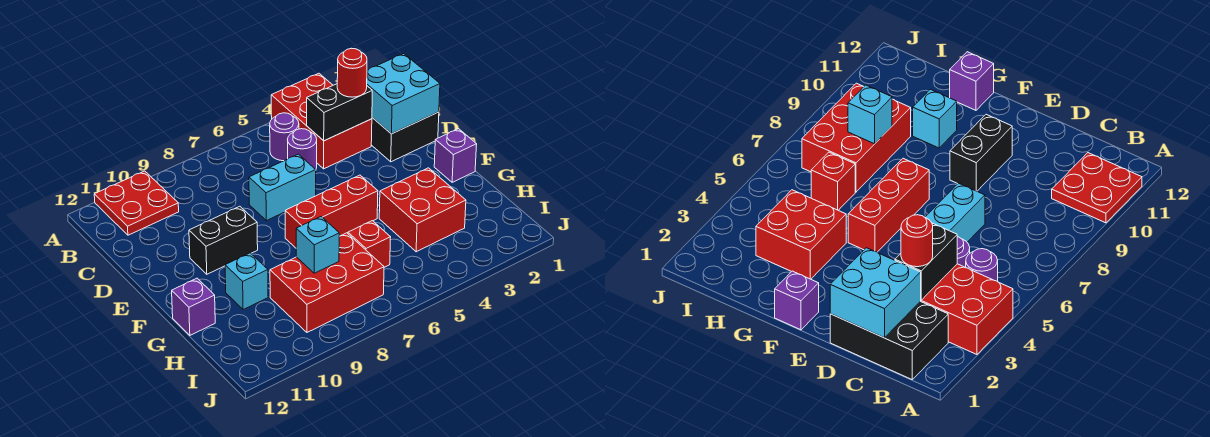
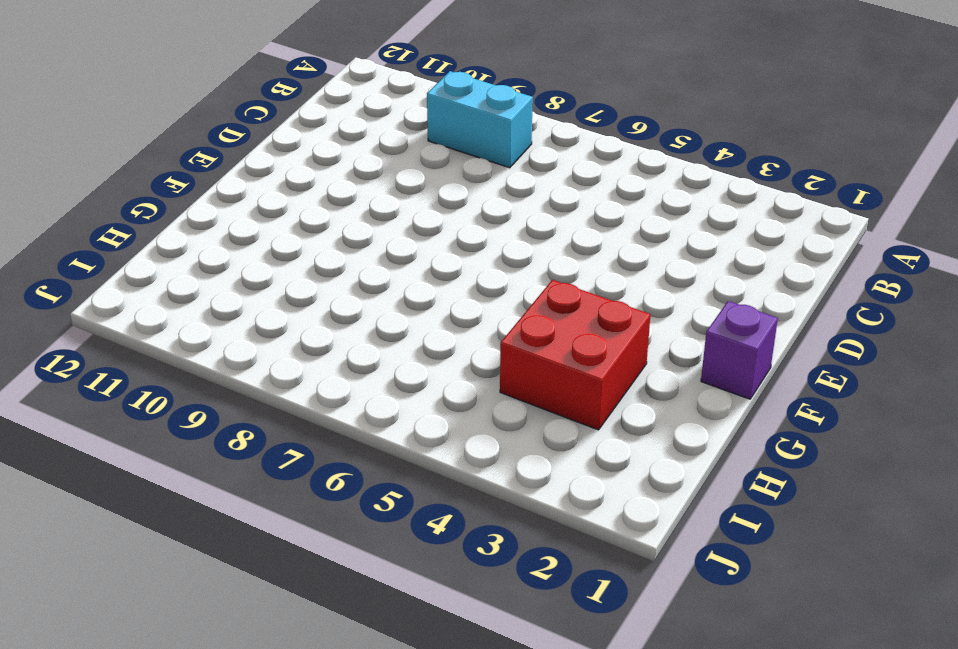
cyan brick B8:B9 level 1 -> cyan brick D6:D7 level 1
none -> red brick A3:C4 level 1
none -> red plate A10:B11 level 1
none -> black brick B1:D2 level 1

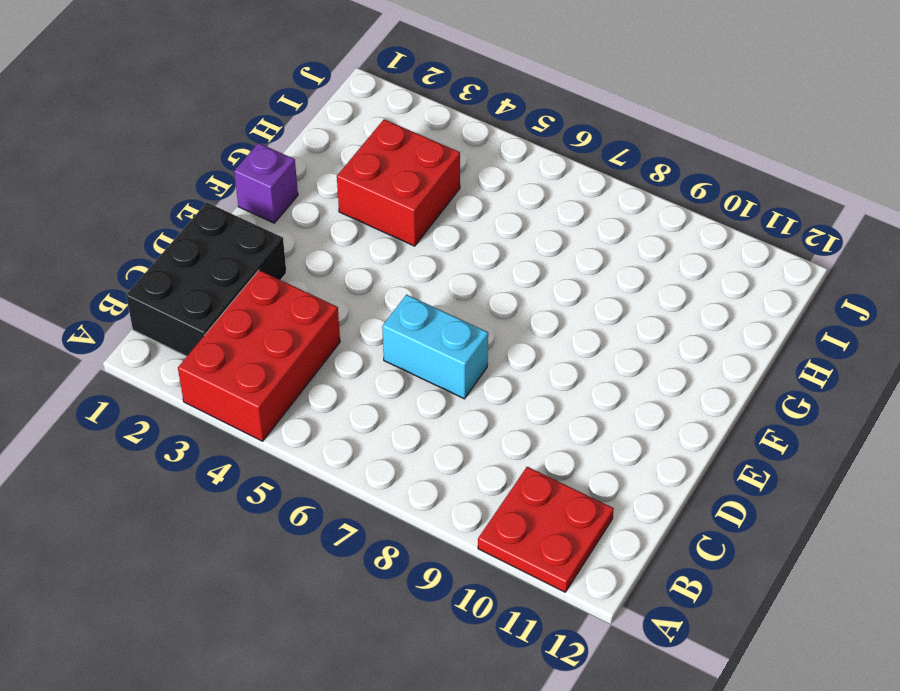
none -> purple round brick B5 level 1
none -> purple round brick C5 level 1
none -> black brick E9:E10 level 1

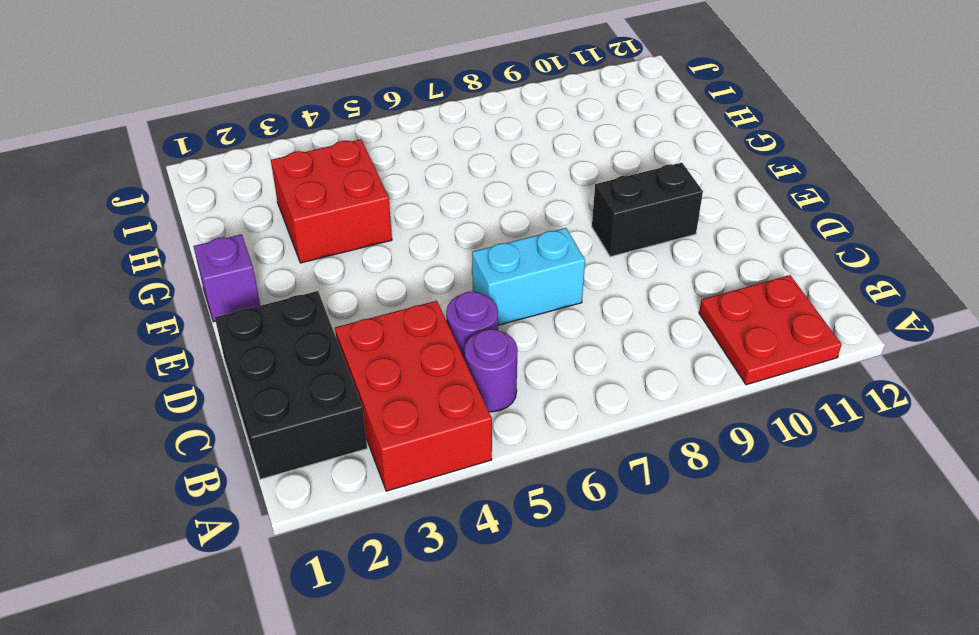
none -> red brick F5:F7 level 1
none -> cyan brick G10 level 1
none -> purple brick G12 level 1

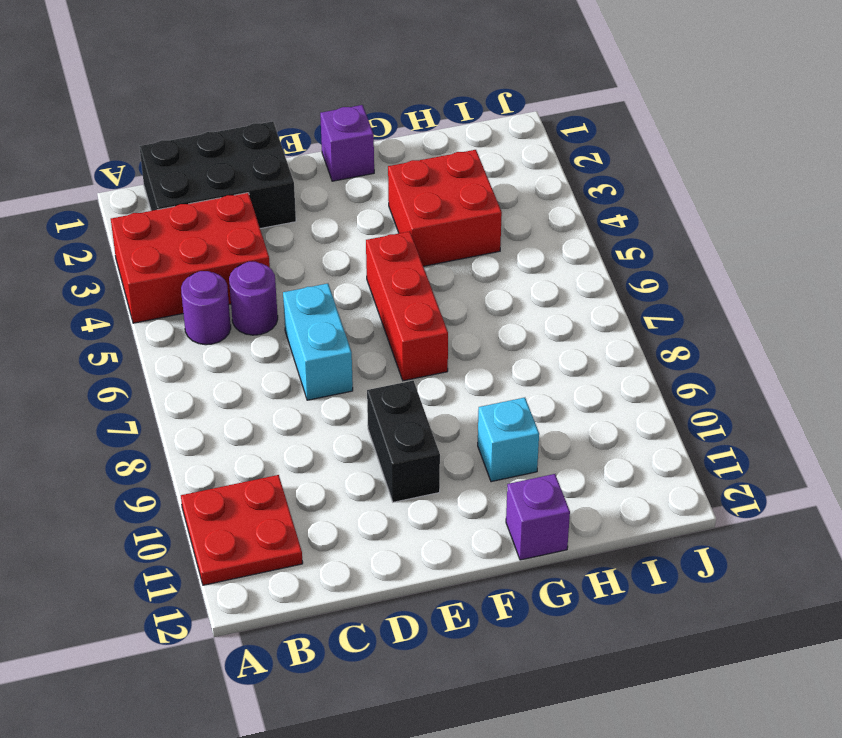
none -> red brick H6 level 1
none -> red brick H7:I9 level 1
none -> cyan brick C1:D2 level 2

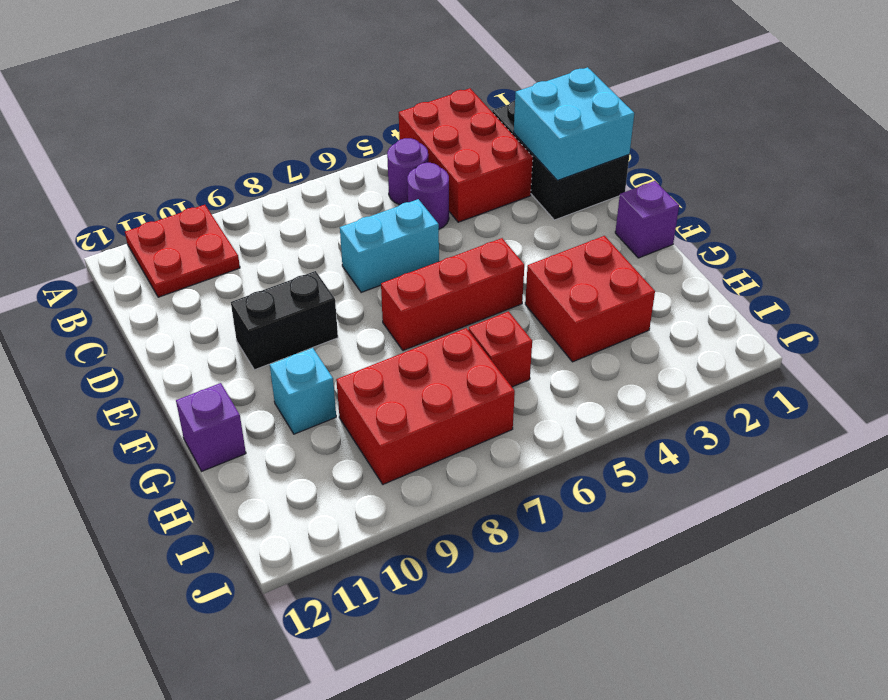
none -> black brick C3:C4 level 2
none -> cyan brick H8 level 2
none -> red round brick C3 level 3

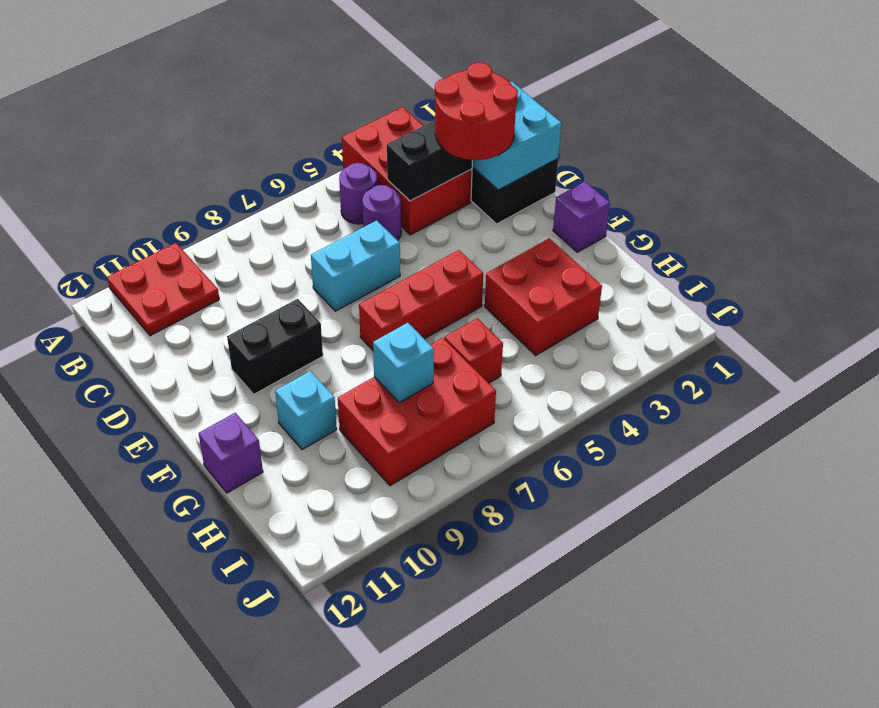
red round brick C2:D3 level 3 -> red round brick C3 level 3

